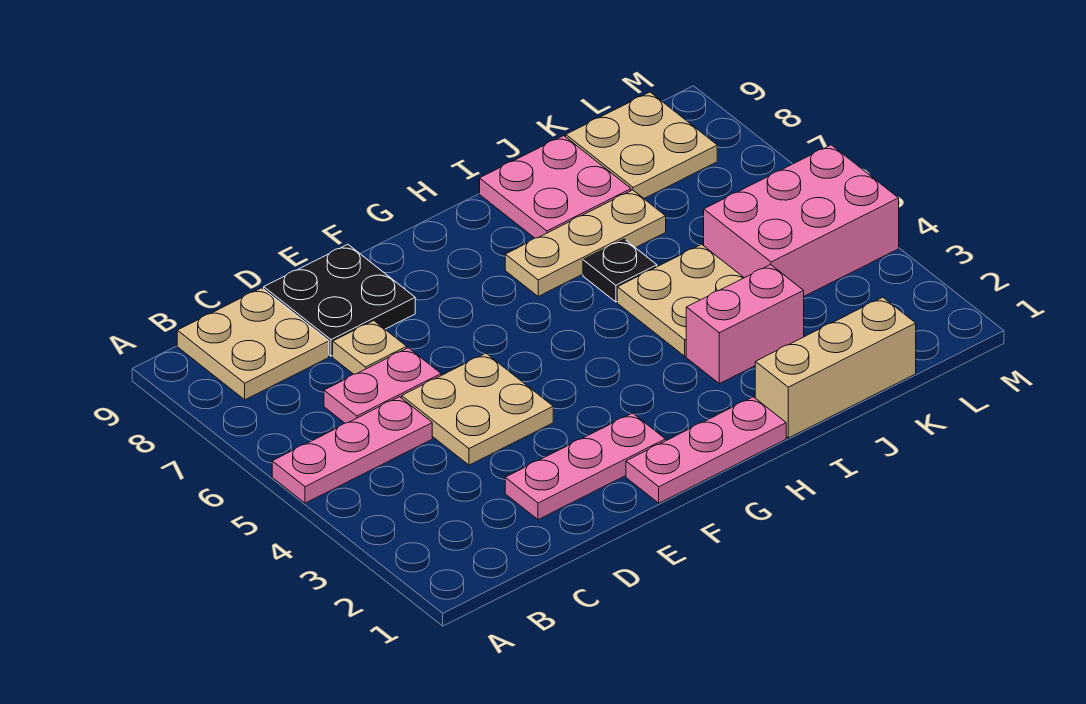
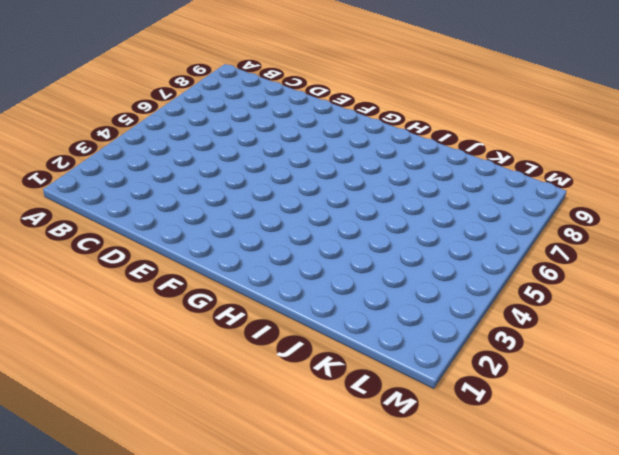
none -> pink plate A5:C5 level 1
none -> tan plate B8:C9 level 1
none -> pink plate C6:D6 level 1

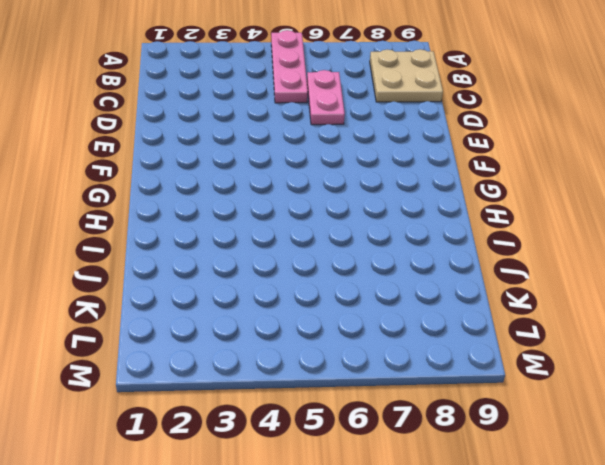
none -> pink plate D2:F2 level 1
none -> tan plate D4:E5 level 1
none -> tan plate D7 level 1

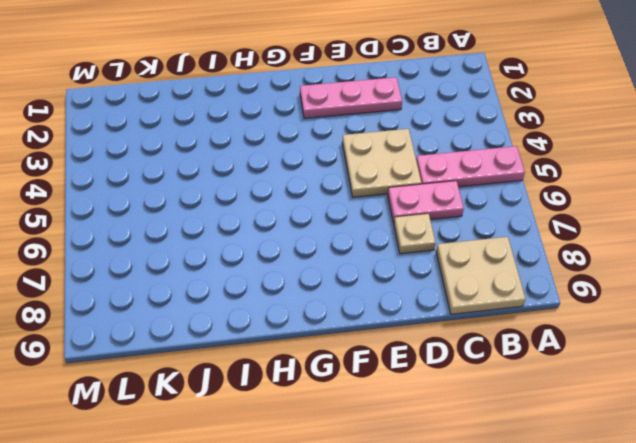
none -> black plate D8:E9 level 1
none -> pink plate F1:H1 level 1
none -> tan plate H7:J7 level 1

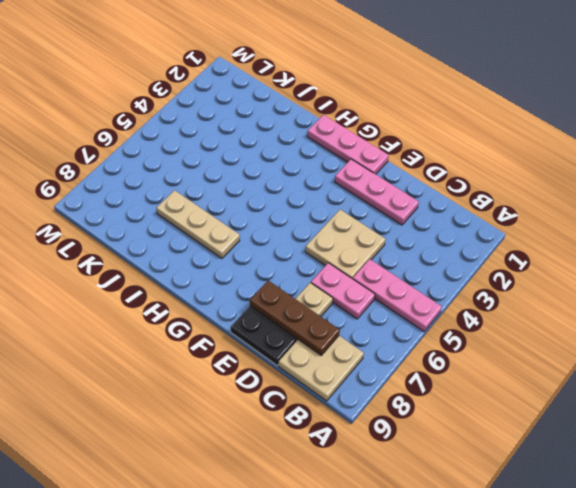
brown plate C8:E8 level 2 -> none
none -> tan brick I1:K1 level 1
none -> pink brick I3:J3 level 1
none -> tan plate I4:J5 level 1

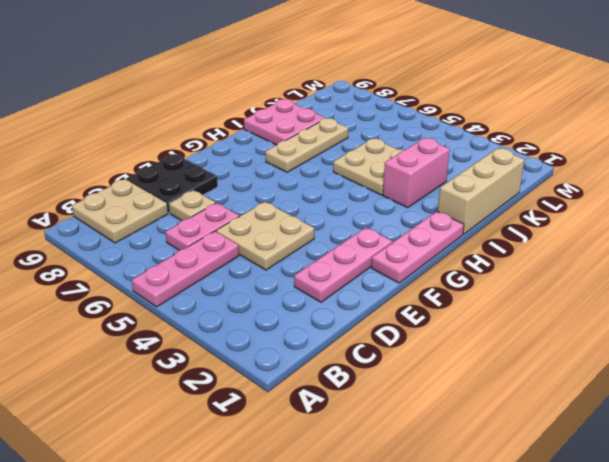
none -> black plate I6 level 1
none -> pink brick K4:M5 level 1
none -> tan plate K8:L9 level 1

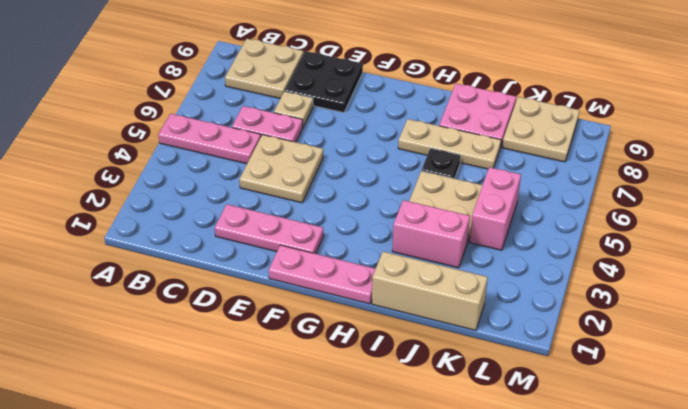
pink brick K4:K5 level 1 -> pink brick K4:M5 level 1

